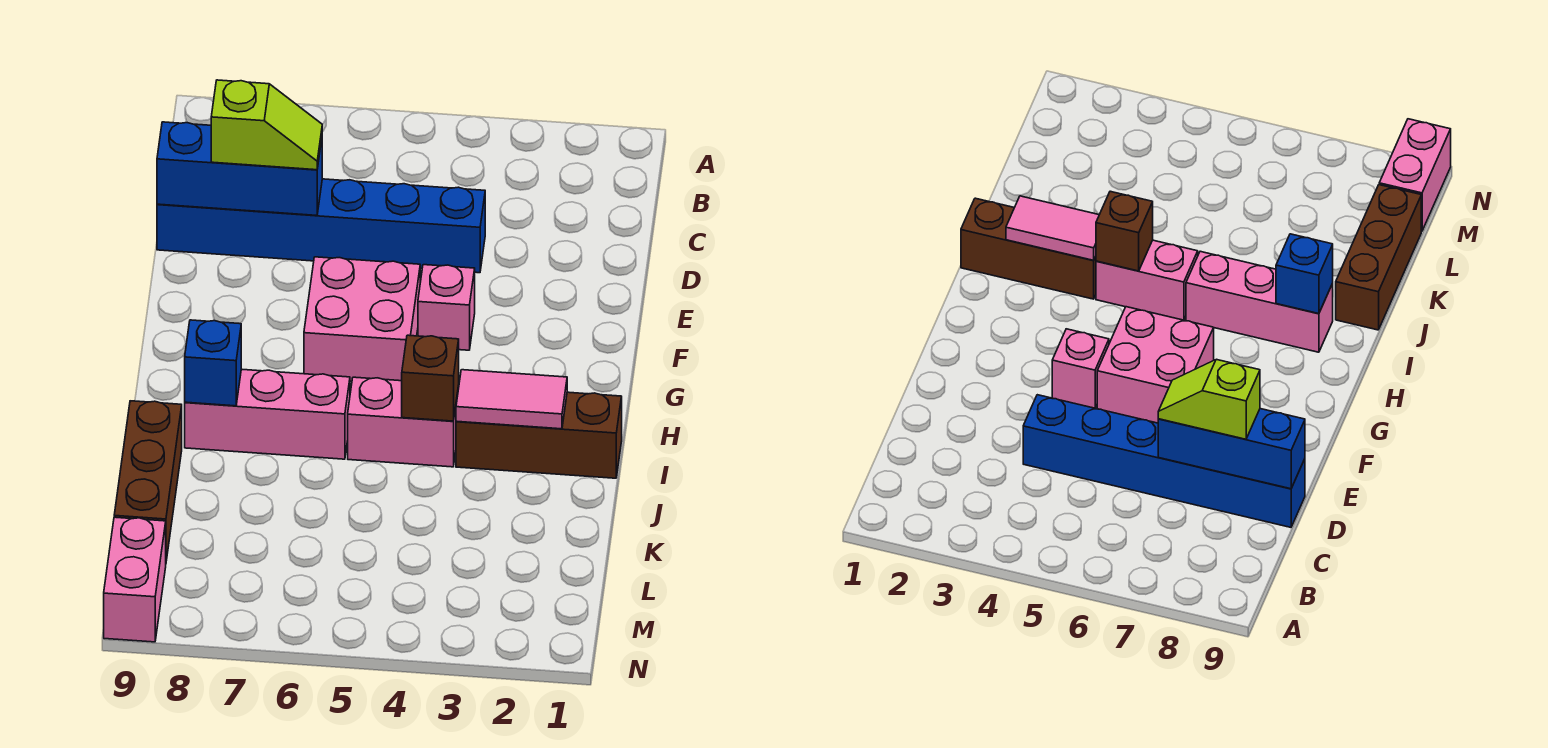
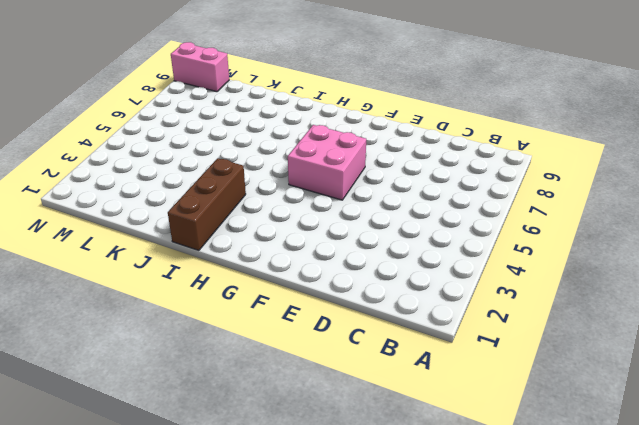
none -> blue brick D4:D9 level 1
none -> pink brick F4 level 1
none -> pink brick I4:I5 level 1

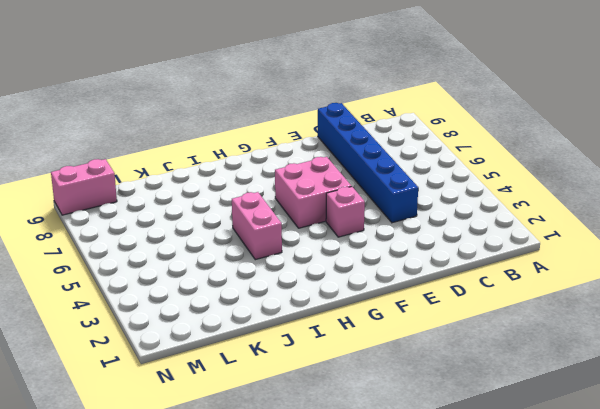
none -> brown brick I1:I3 level 1
none -> pink brick I6:I8 level 1
none -> brown brick J9:L9 level 1

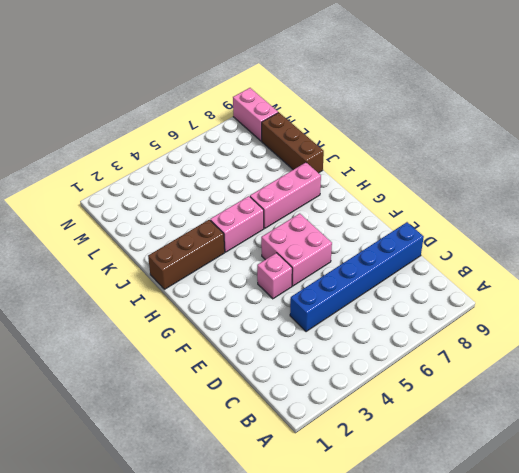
none -> blue brick D7:D9 level 2
none -> pink tile I2:I3 level 2
none -> brown brick I4 level 2

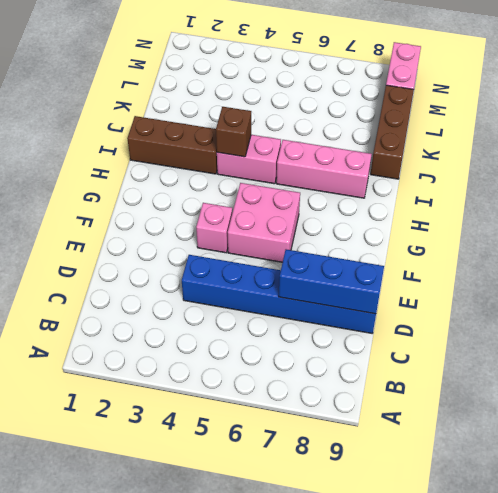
none -> pink tile I2:I3 level 2
none -> blue brick I8 level 2
none -> lime slope D7:D8 level 3 top 8

